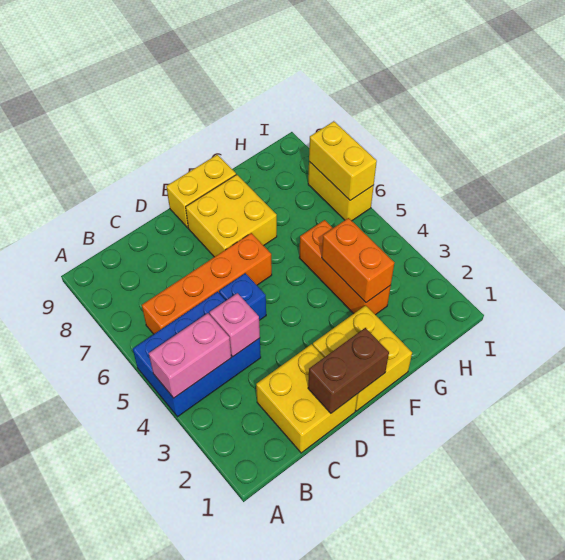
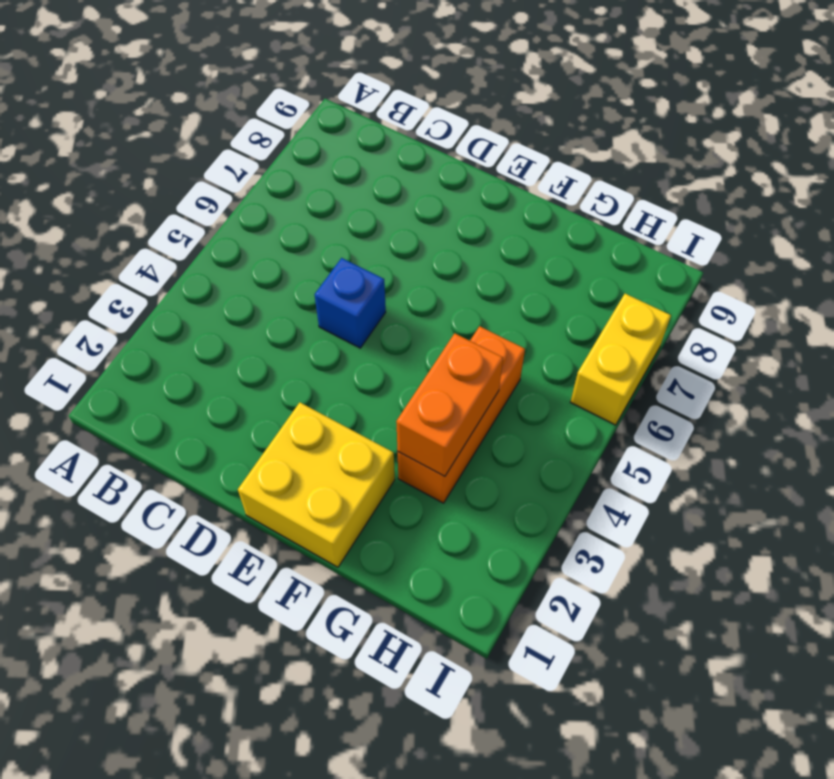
none -> blue brick A4:C5 level 1
none -> orange brick B6:E6 level 1
none -> yellow brick C1:D2 level 1

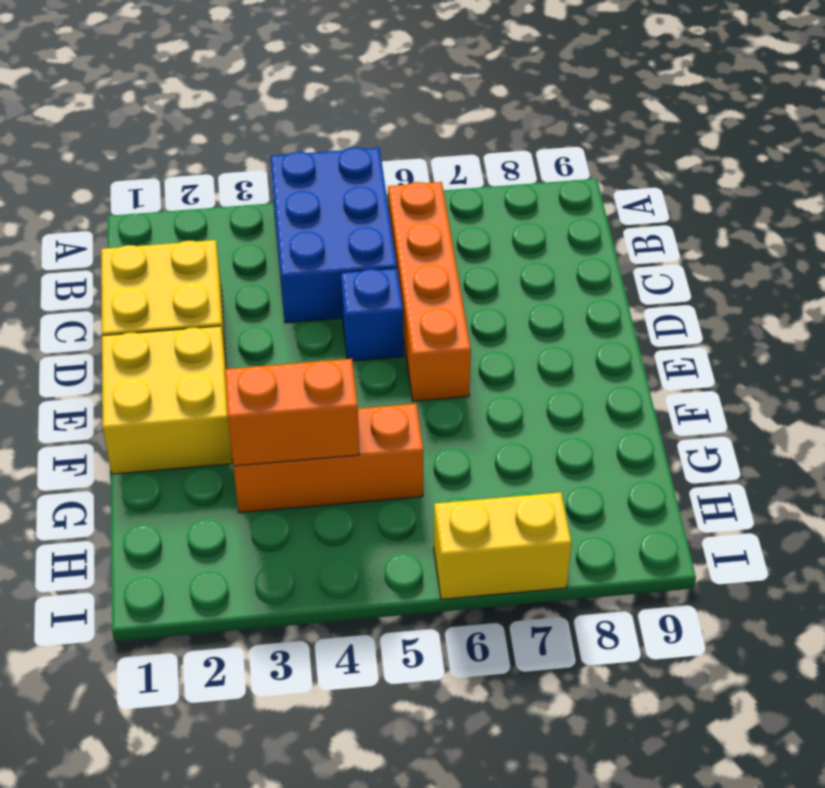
none -> yellow brick E7:F8 level 1
none -> yellow brick E9:F9 level 1
none -> pink brick A4:B4 level 2

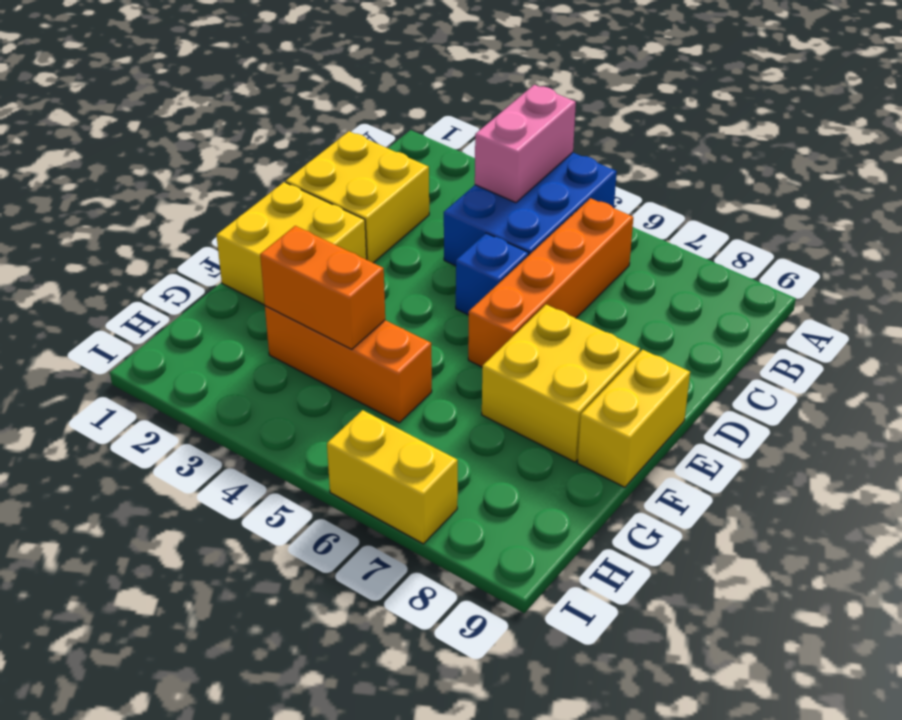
none -> pink brick C4 level 2
none -> brown brick D1:E1 level 2
none -> yellow brick I6:I7 level 2

